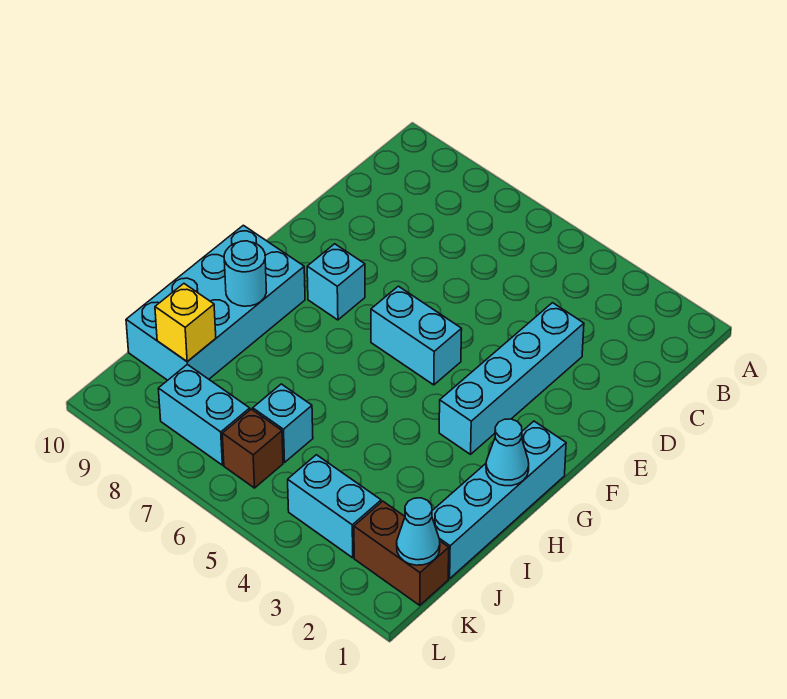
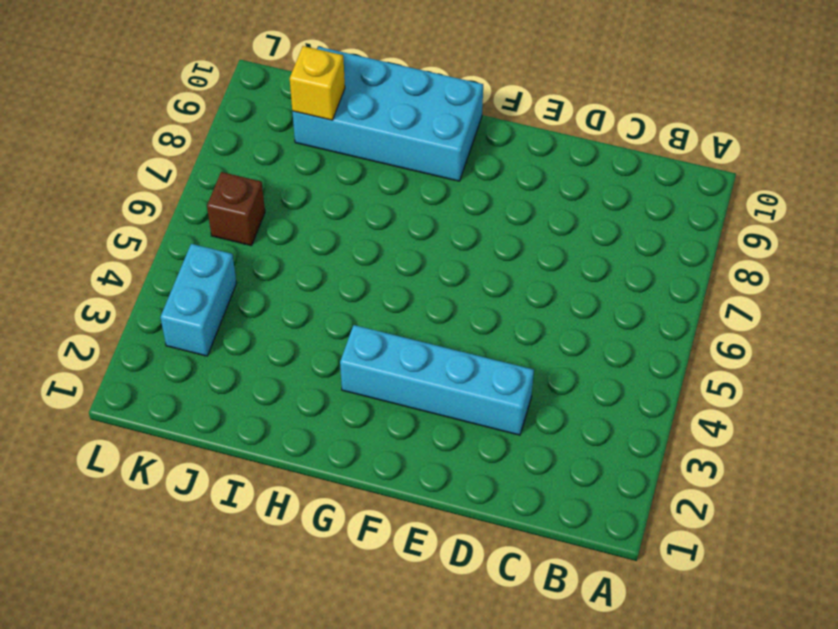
none -> cyan brick F5:F6 level 1
none -> cyan brick F8 level 1
none -> cyan brick G1:J1 level 1

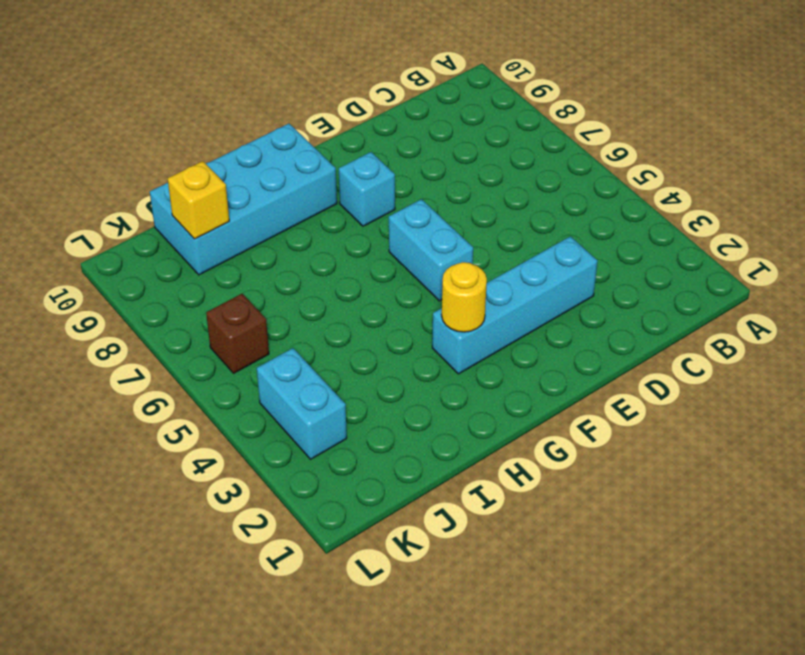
yellow round brick G3 level 2 -> none
none -> cyan brick G1:J1 level 1
none -> cyan brick J6 level 1
none -> brown brick K1:K2 level 1

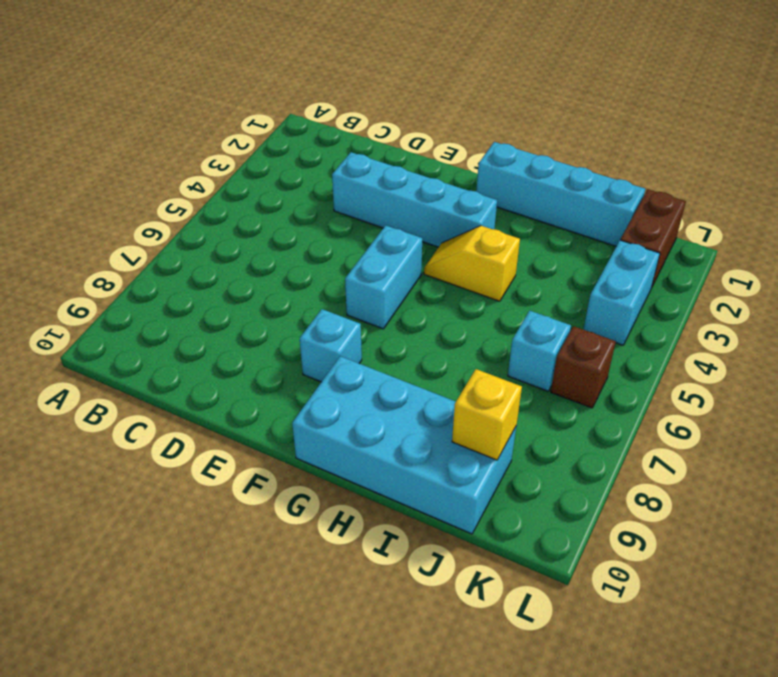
yellow slope G4:H4 level 1 top H -> none
none -> cyan brick K7:K8 level 1
none -> cyan cone H1 level 2
none -> cyan round brick H9 level 2

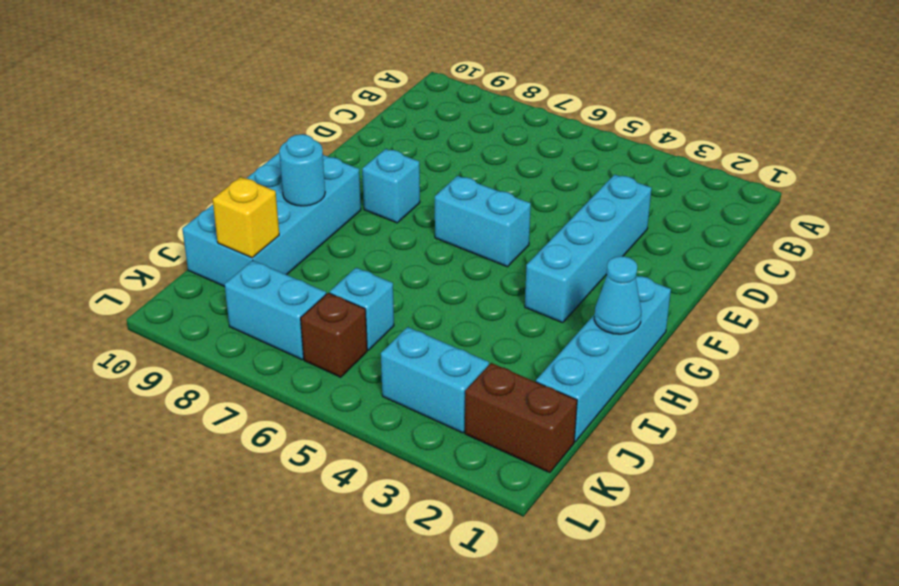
none -> cyan cone K1 level 2

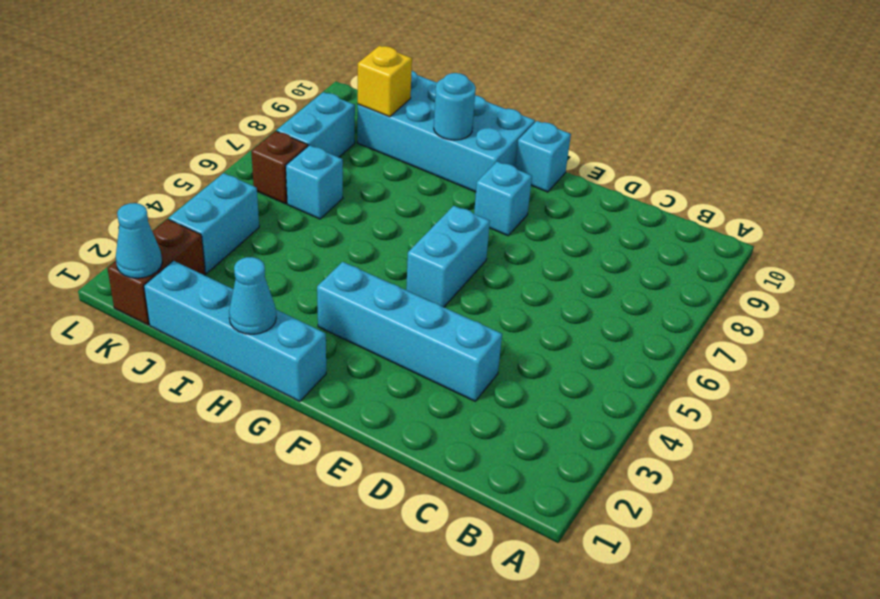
cyan brick F10 level 1 -> none

